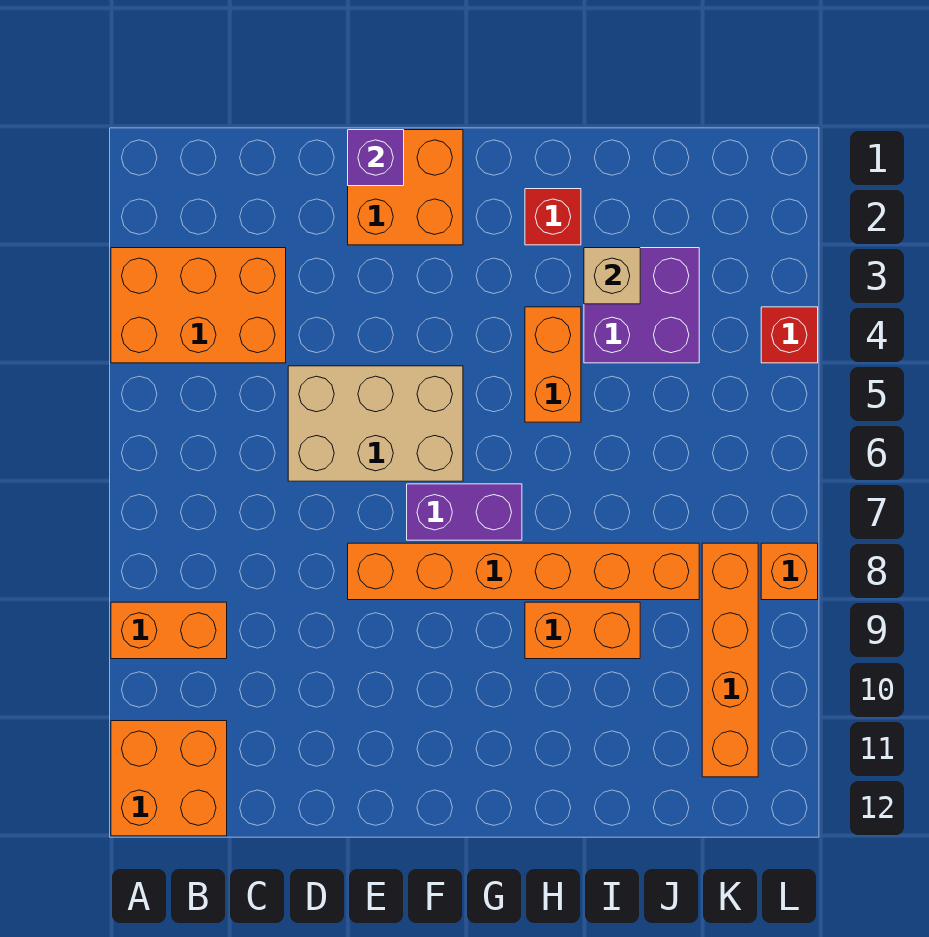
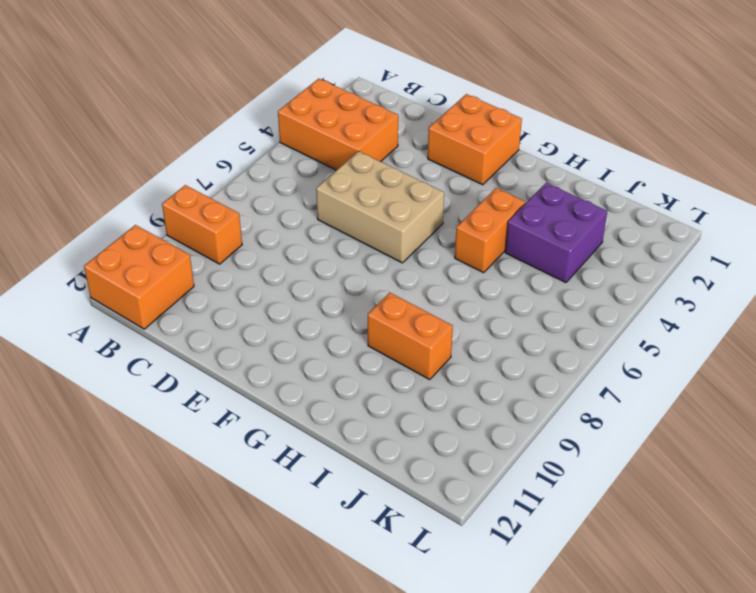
none -> orange brick E8:J8 level 1
none -> purple brick F7:G7 level 1
none -> red brick H2 level 1

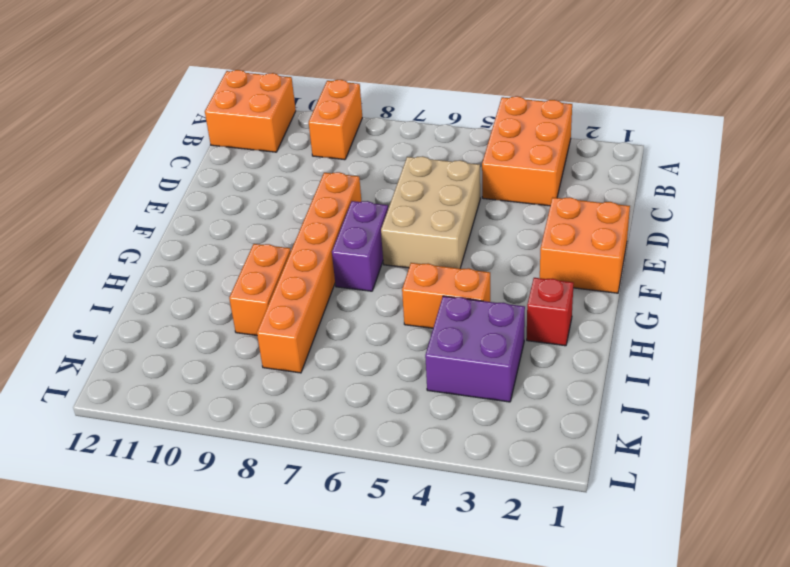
none -> orange brick K8:K11 level 1
none -> red brick L4 level 1
none -> orange brick L8 level 1

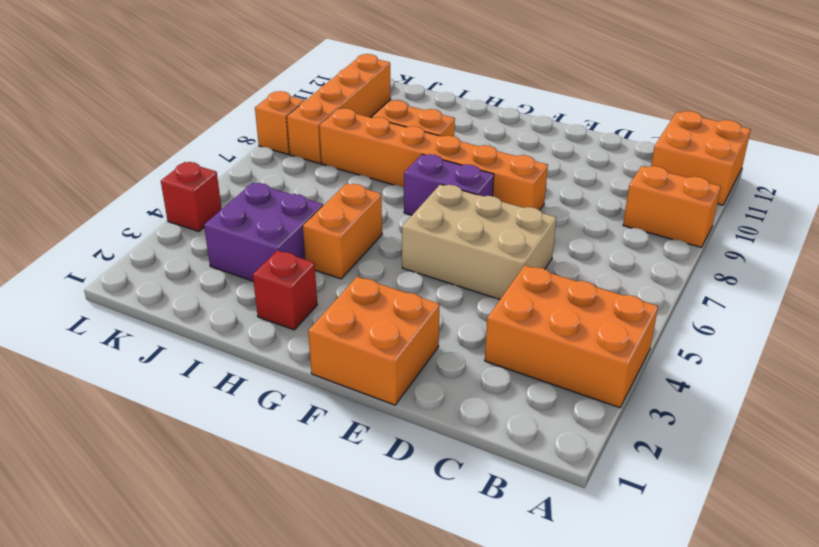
none -> purple brick E1 level 2
none -> tan brick I3 level 2

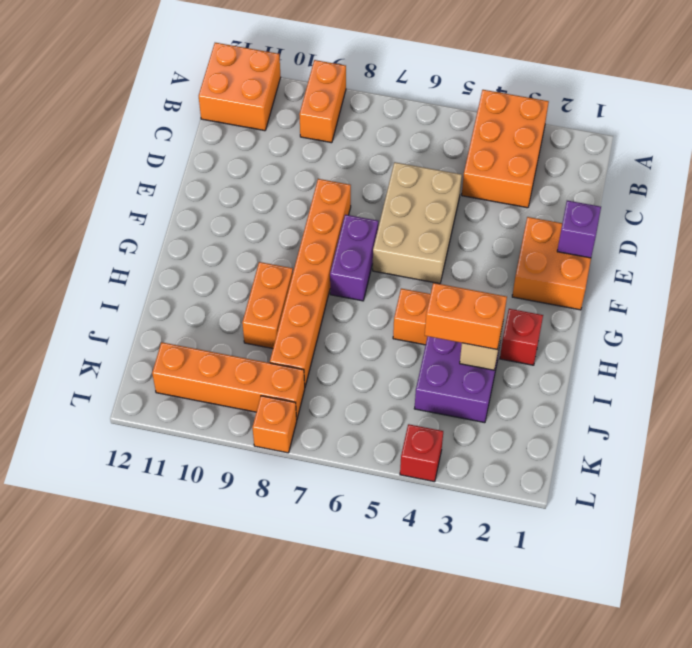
orange brick I3:I4 level 3 -> none

